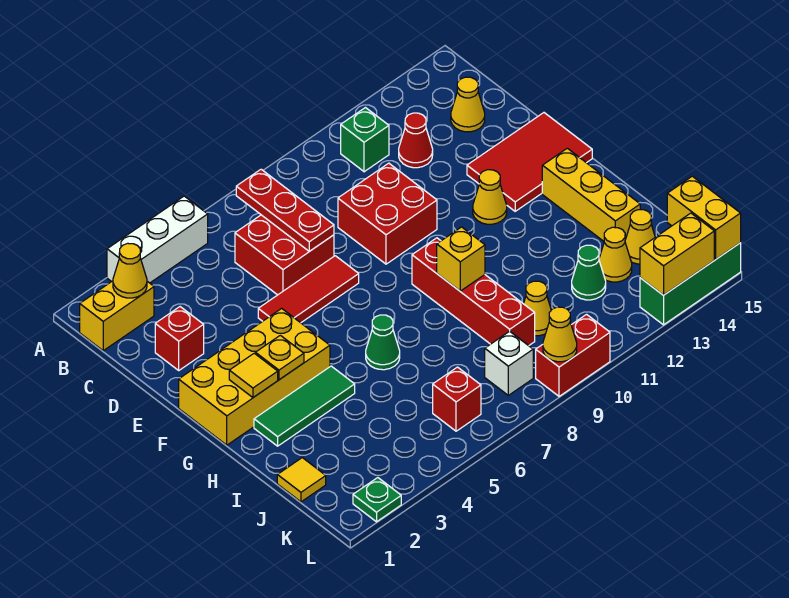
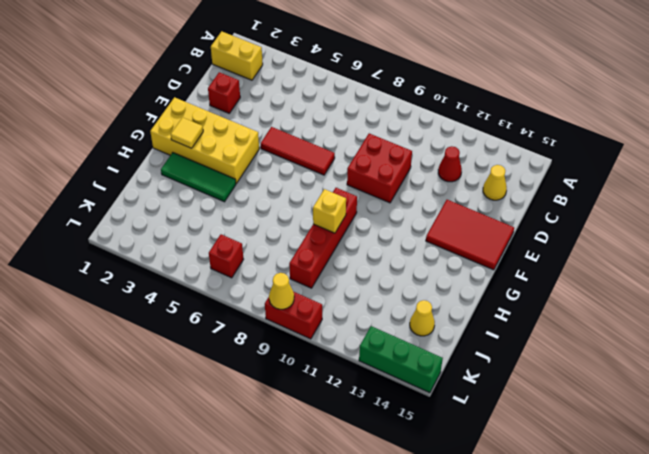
none -> white brick A3:A5 level 1
none -> green brick B11 level 1
none -> red brick C6:D7 level 1
none -> yellow cone F12 level 1

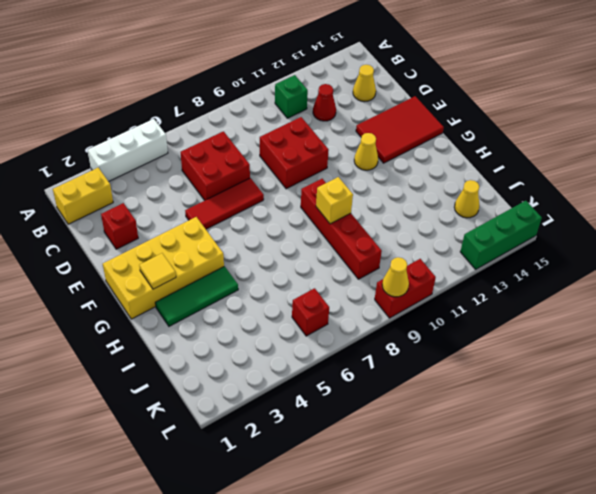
none -> yellow brick G14:I14 level 1
none -> green cone H6 level 1
none -> yellow tile J1 level 1
none -> yellow cone J10 level 1

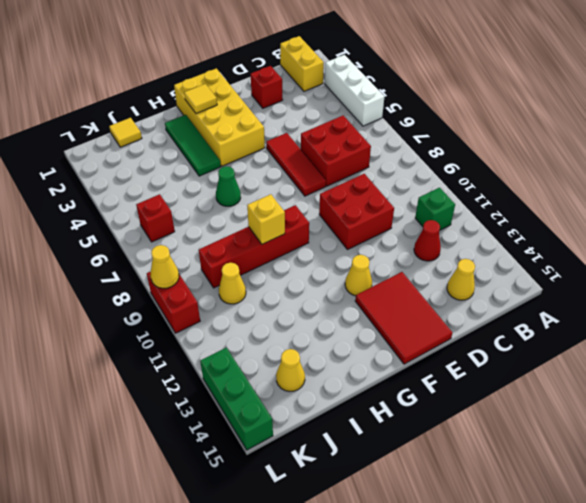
none -> yellow brick G14:I14 level 1
none -> green cone J12 level 1
none -> yellow cone J13 level 1
none -> white brick K8 level 1

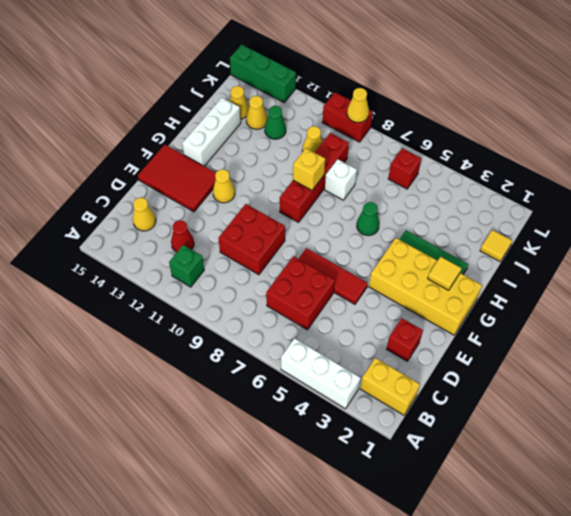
white brick G14:I14 level 1 -> yellow brick G14:I14 level 1
white brick I8 level 1 -> white brick K8 level 1
none -> green plate L2 level 1
none -> yellow cone B2 level 2
none -> red plate B7:D7 level 2
none -> yellow plate G3 level 2

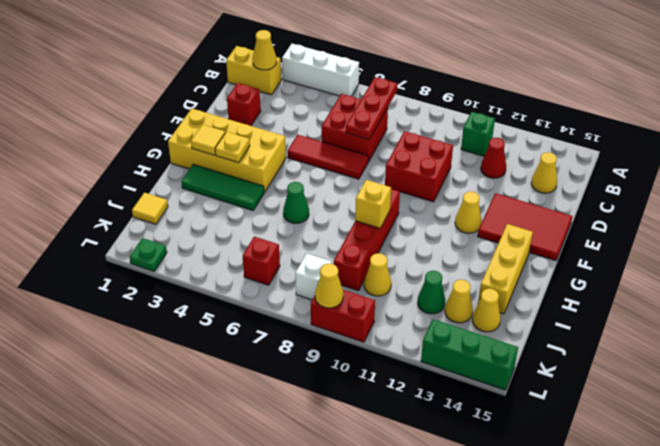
none -> yellow brick K15:L15 level 2
none -> yellow brick L13:L14 level 2

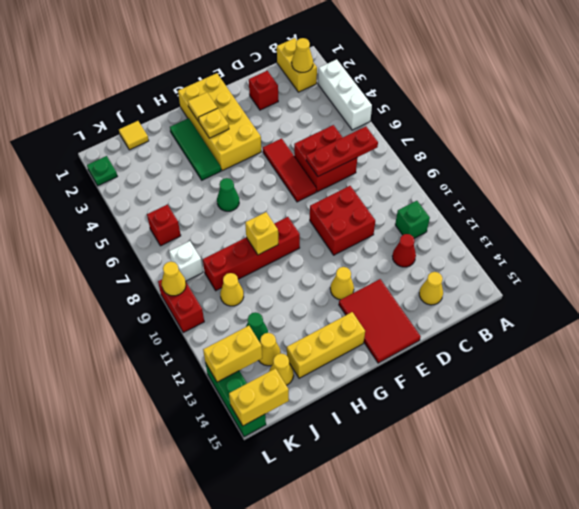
yellow brick K13:L13 level 2 -> yellow brick L13:L14 level 2

